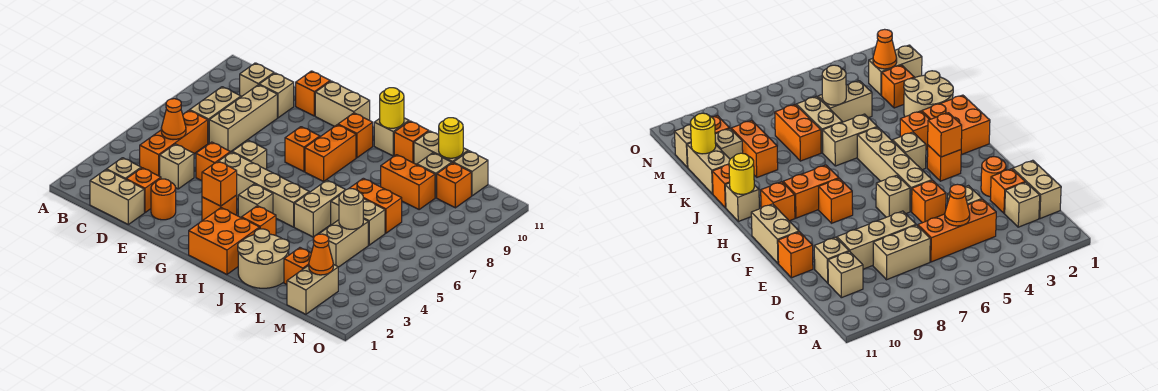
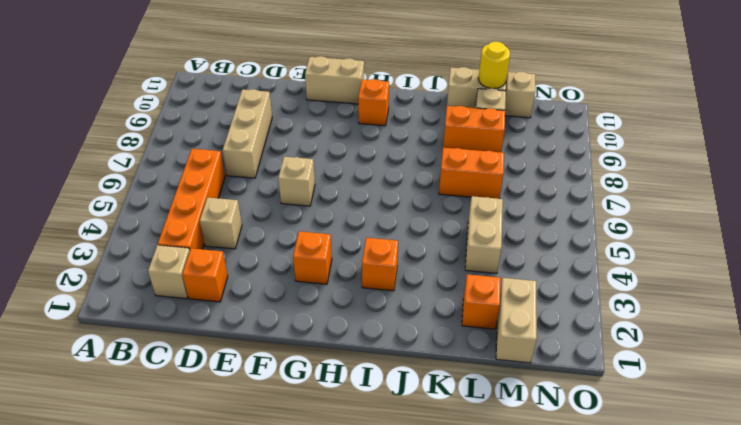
orange brick C3:C6 level 1 -> orange brick C4:C6 level 1
none -> tan brick C1:D1 level 1
none -> tan brick C7:C8 level 1
none -> tan brick C10 level 1
none -> tan brick D10 level 1

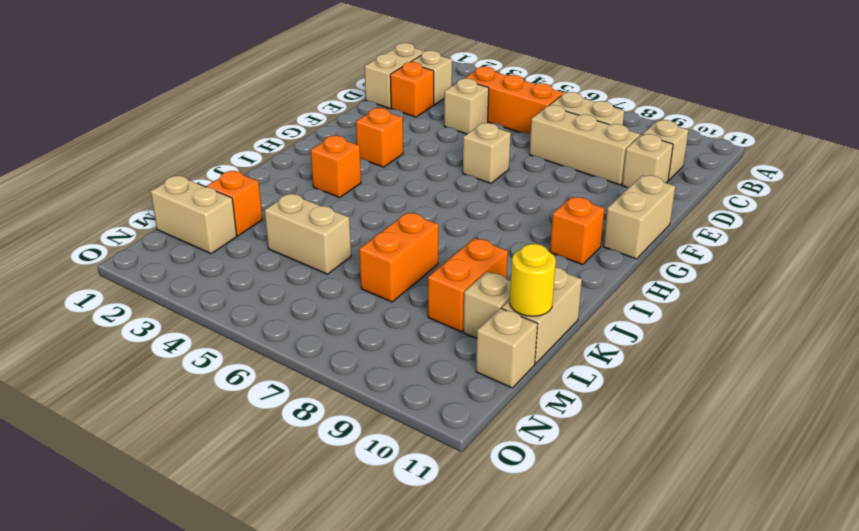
none -> orange round brick E2 level 1
none -> orange brick E5 level 1
none -> orange brick E11 level 1
none -> tan brick F5:I5 level 1

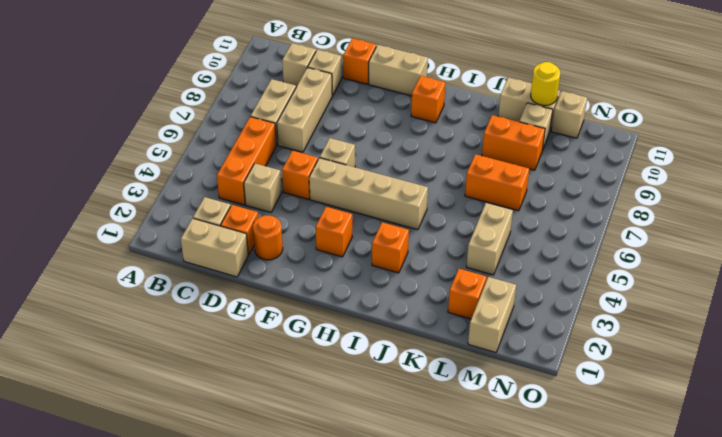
none -> orange brick G8 level 1
none -> orange brick H1:I2 level 1
none -> tan brick H4 level 1
none -> orange brick H8:H9 level 1

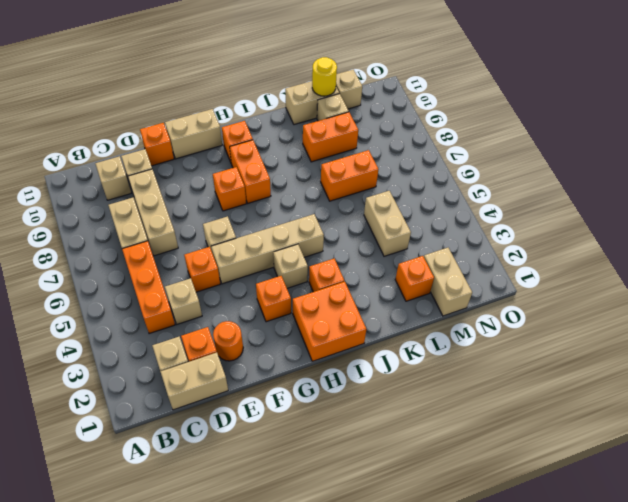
none -> tan brick I11 level 1
none -> tan round brick J1:K2 level 1
none -> tan brick J5:J6 level 1
none -> orange brick J11 level 1

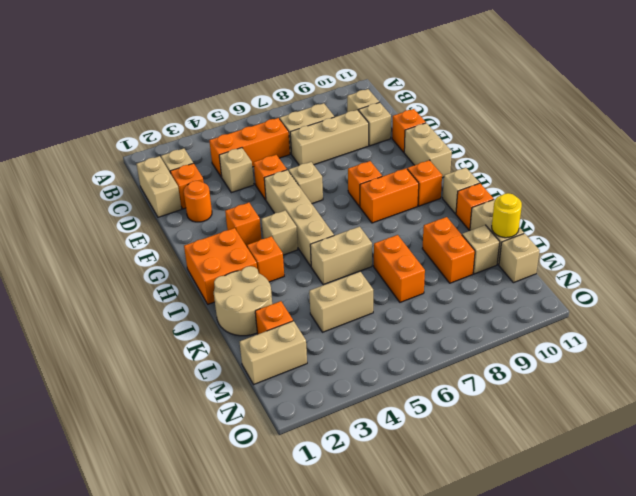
none -> tan brick K6:L6 level 1
none -> orange brick M10 level 1
none -> orange cone C5 level 2
none -> orange brick G3 level 2

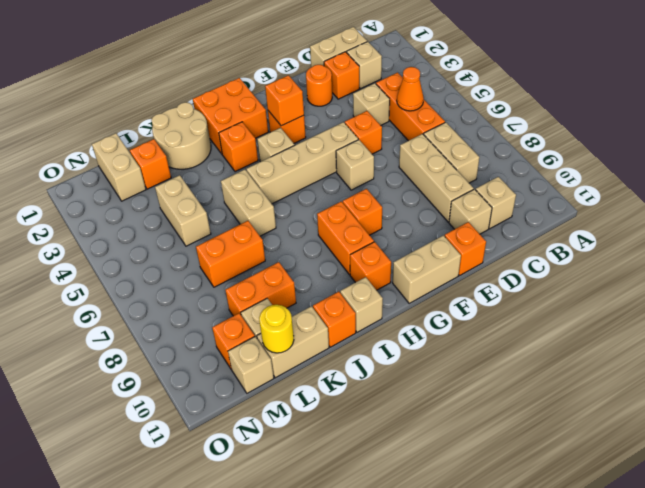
none -> tan brick K6:L6 level 1
none -> yellow round brick I11 level 2
none -> tan round brick L5 level 2
none -> orange cone M2 level 2

